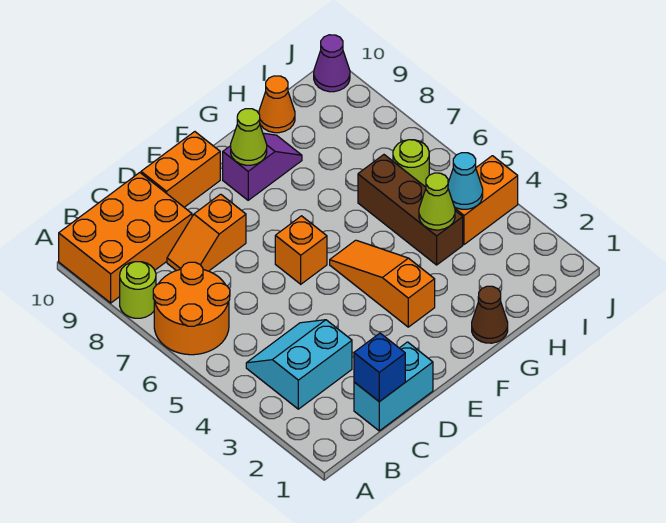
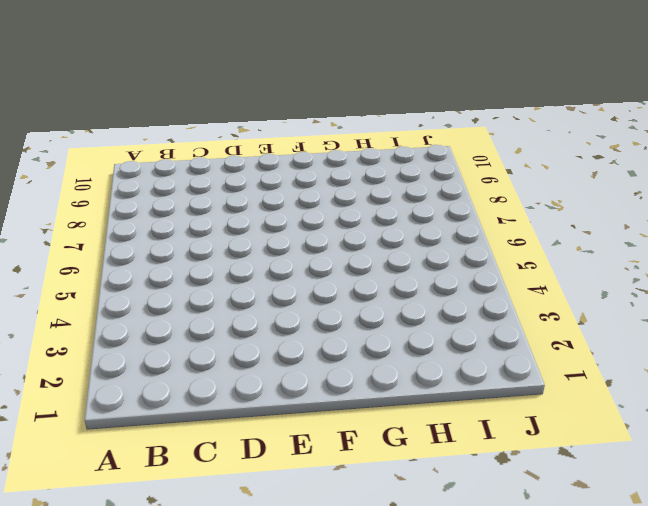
none -> orange round brick A6:B7 level 1
none -> lime round brick A8 level 1
none -> orange brick A9:C10 level 1

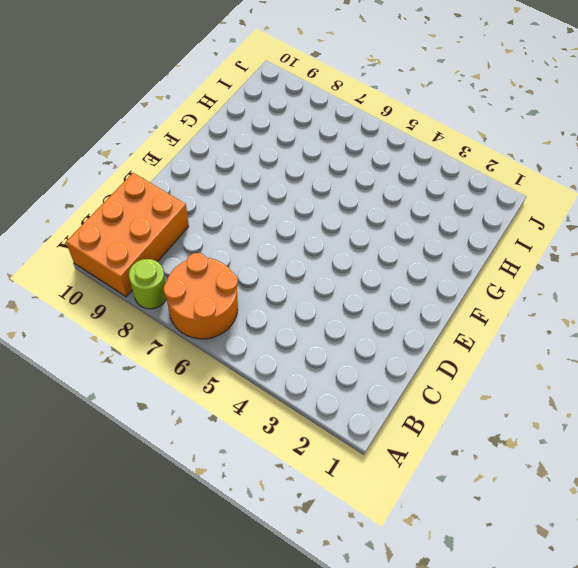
none -> cyan slope B3:C4 level 1 top 3
none -> cyan brick C1:D1 level 1
none -> orange slope C8:D8 level 1 top D

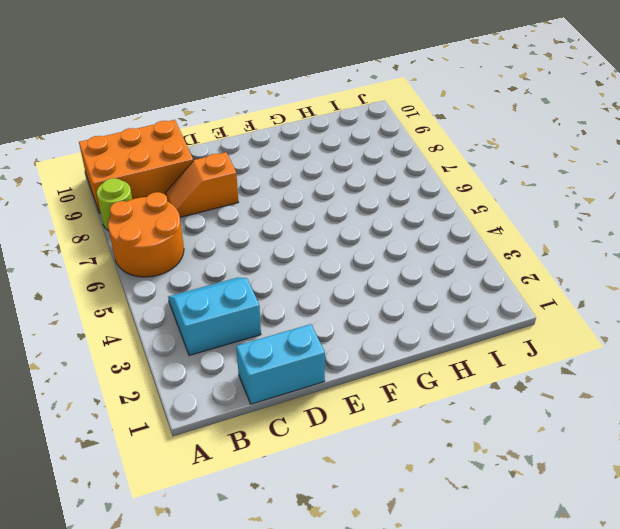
none -> orange brick D10:E10 level 1
none -> orange brick E6 level 1
none -> orange slope F3:F5 level 1 top 3

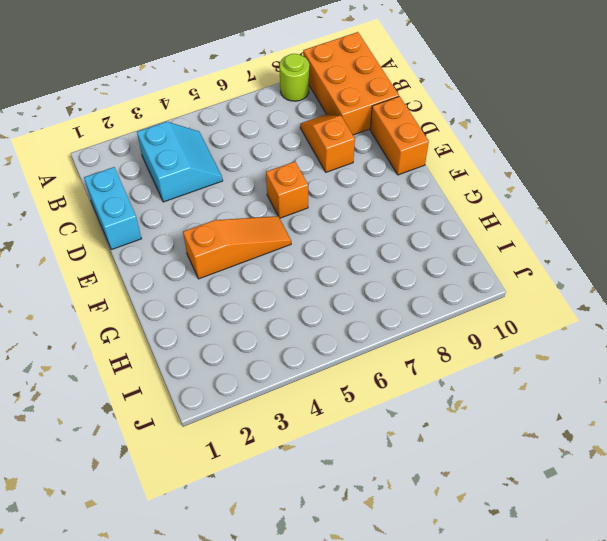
none -> orange round brick A6:B7 level 1
none -> purple slope F9:G9 level 1 top F
none -> brown cone G1 level 1

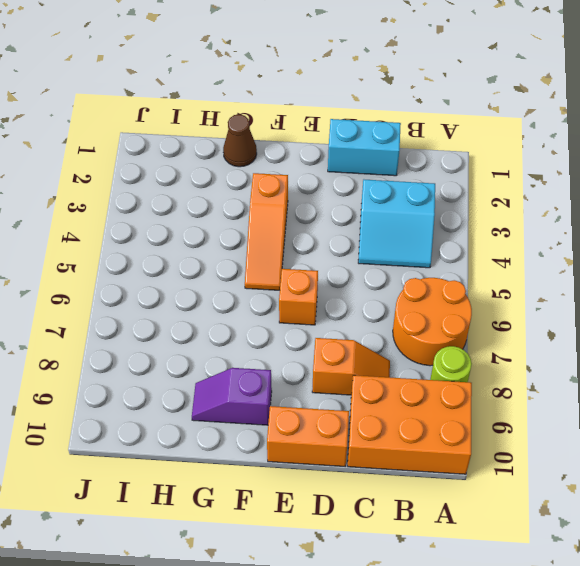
none -> brown brick H4:H6 level 1
none -> orange cone H10 level 1
none -> orange brick I4:J4 level 1

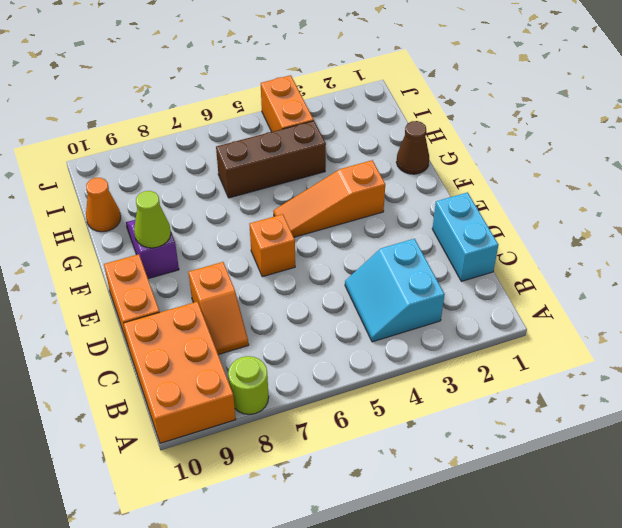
none -> orange round brick A6:B7 level 1
none -> lime round brick I6 level 1
none -> purple cone J10 level 1

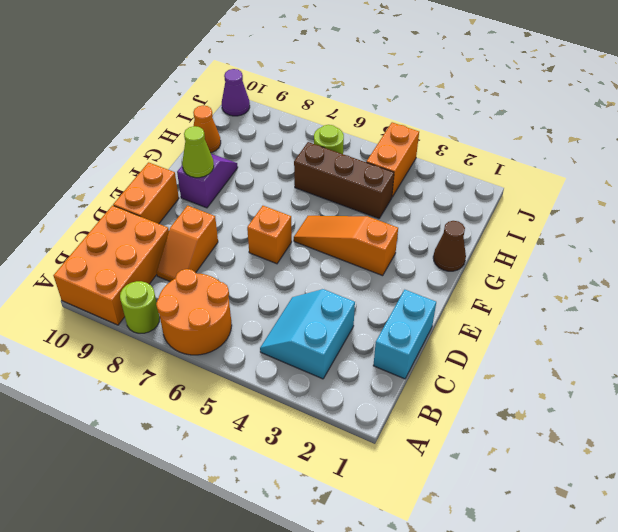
none -> blue brick C1 level 2
none -> lime cone H4 level 2
none -> cyan cone I4 level 2

